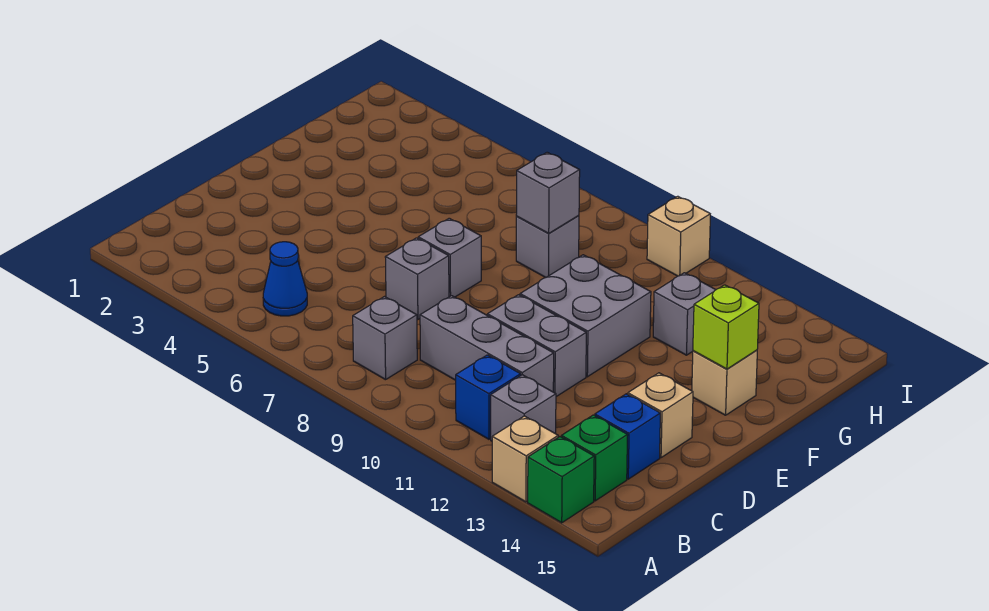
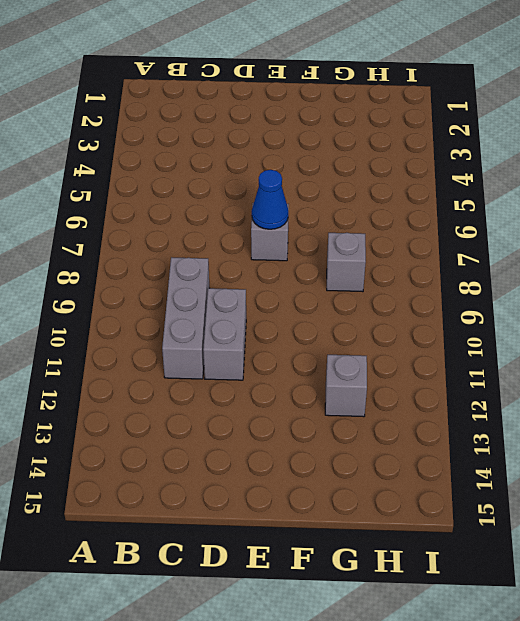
blue cone E7 level 2 -> blue cone B5 level 1
none -> tan brick A13 level 1
none -> green brick A14 level 1
none -> grey brick B8 level 1

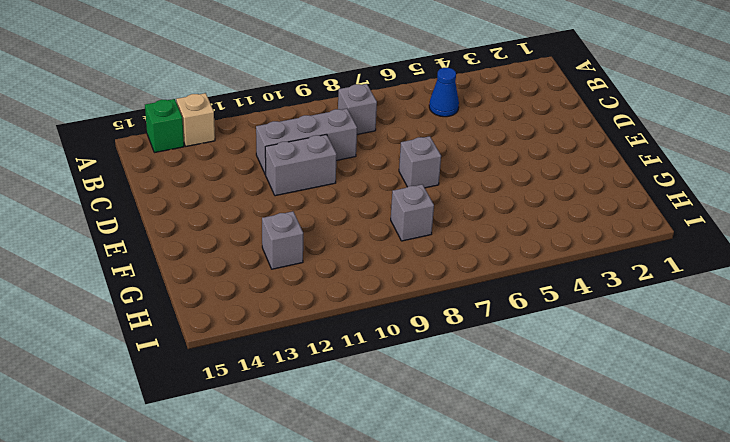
none -> blue brick B11 level 1
none -> grey brick B12 level 1
none -> green brick B14 level 1

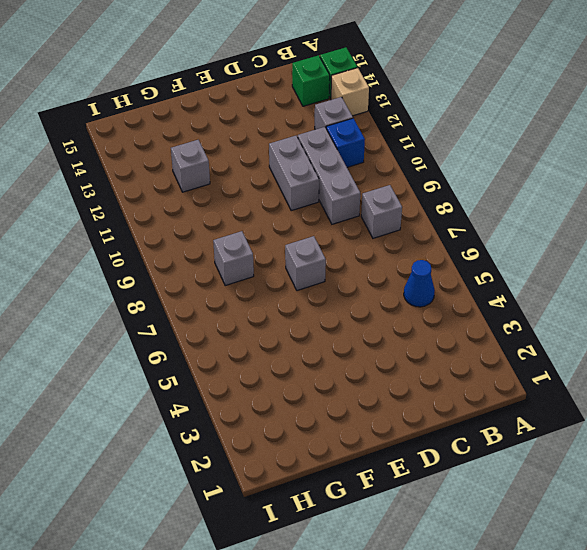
none -> blue brick C14 level 1
none -> grey brick D7 level 1
none -> tan brick D14 level 1

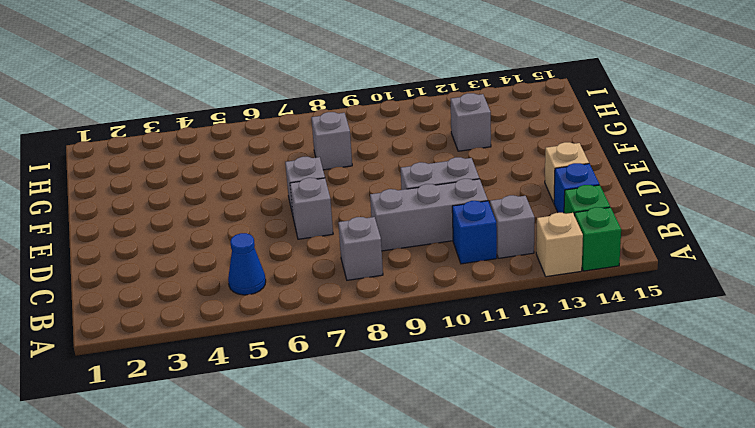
none -> grey brick E10:F11 level 1
none -> tan brick F14 level 1
none -> tan brick I10 level 1

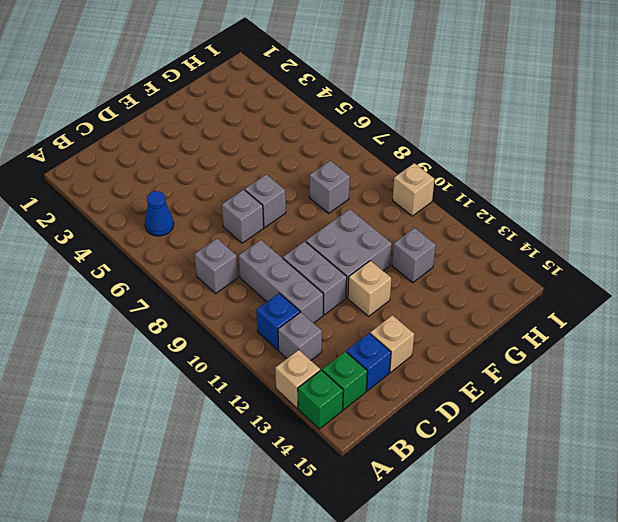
tan brick E12 level 1 -> tan brick F14 level 1
none -> lime brick F14 level 2
none -> grey brick G8 level 2

